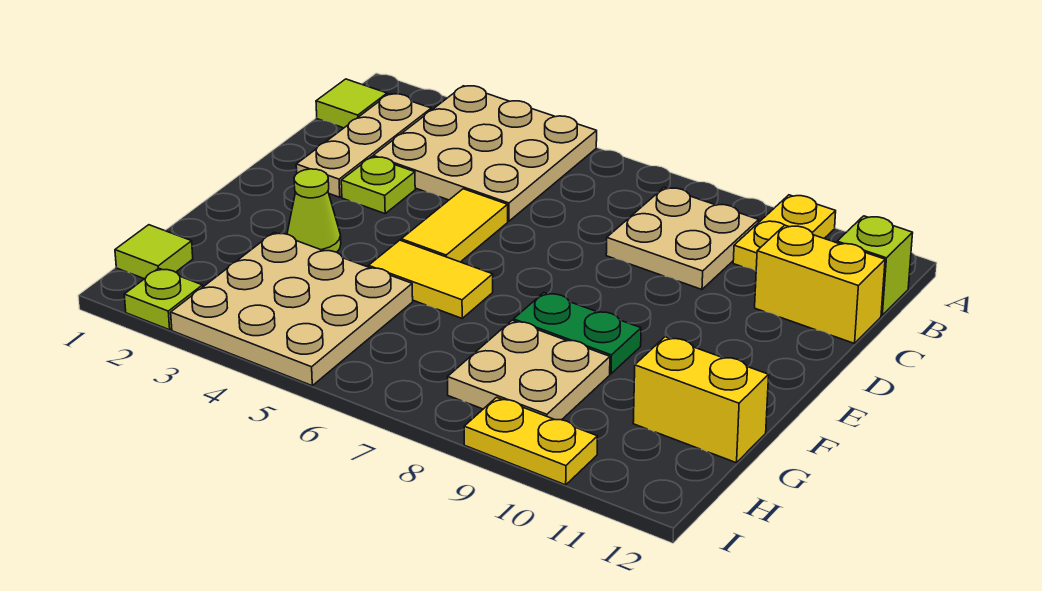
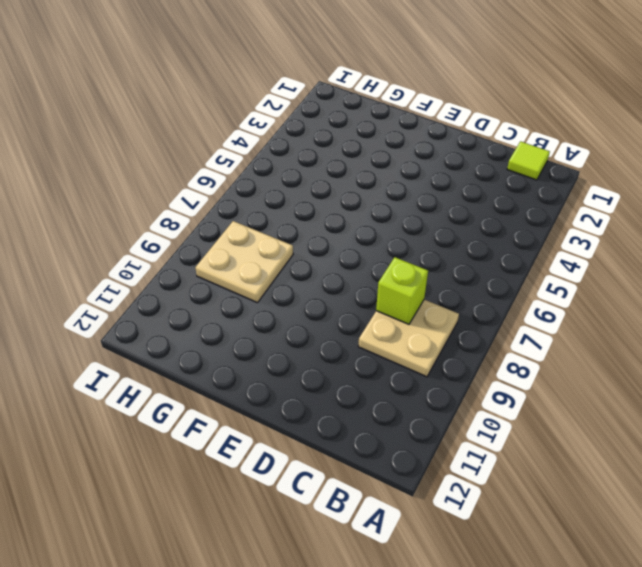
lime brick C8 level 2 -> lime brick B12 level 1
none -> tan plate A3:C5 level 1
none -> yellow plate A10:B10 level 1
none -> tan plate B2:D2 level 1

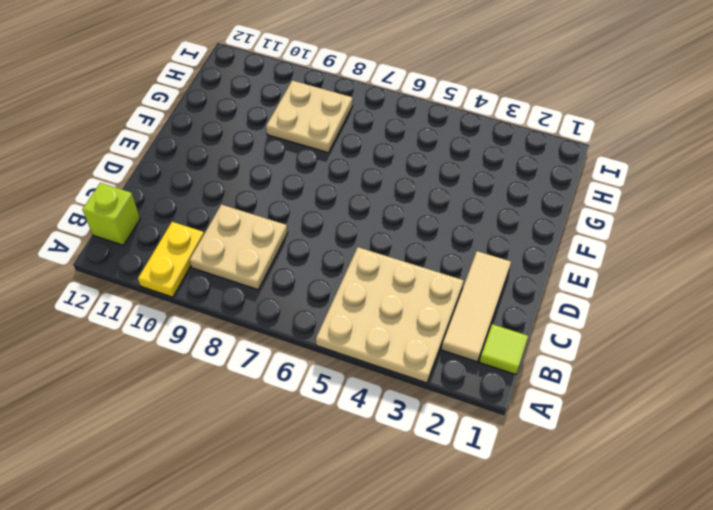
tan tile B2:D2 level 1 -> tan plate B2:D2 level 1
none -> yellow brick C11:C12 level 1
none -> lime plate D3 level 1
none -> yellow tile D5:E5 level 1

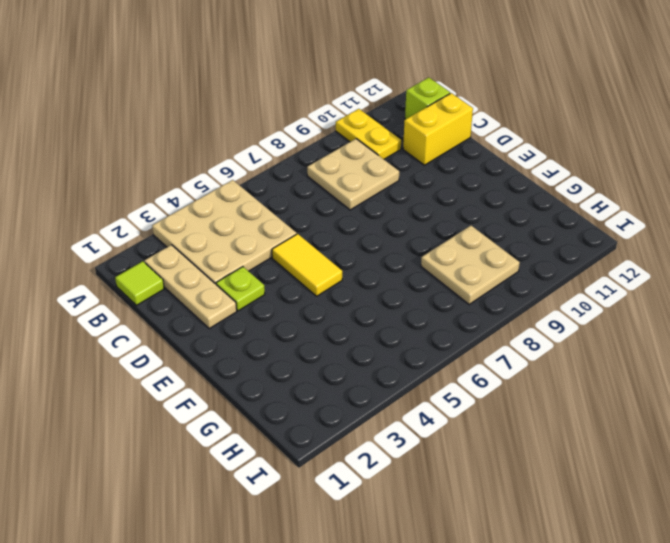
none -> lime cone F3 level 1
none -> yellow tile F5:F6 level 1
none -> green plate F8:F9 level 1

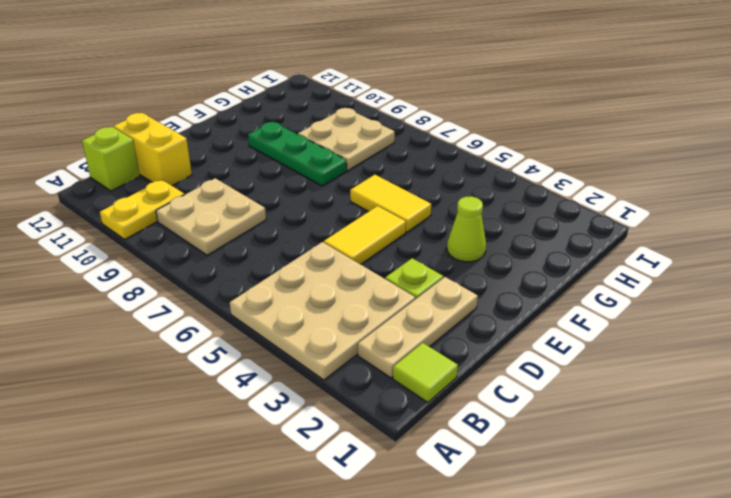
green plate F8:F10 level 1 -> green plate F8:F9 level 1
none -> tan plate G3:I5 level 1
none -> yellow brick G11:G12 level 1
none -> lime tile H1 level 1

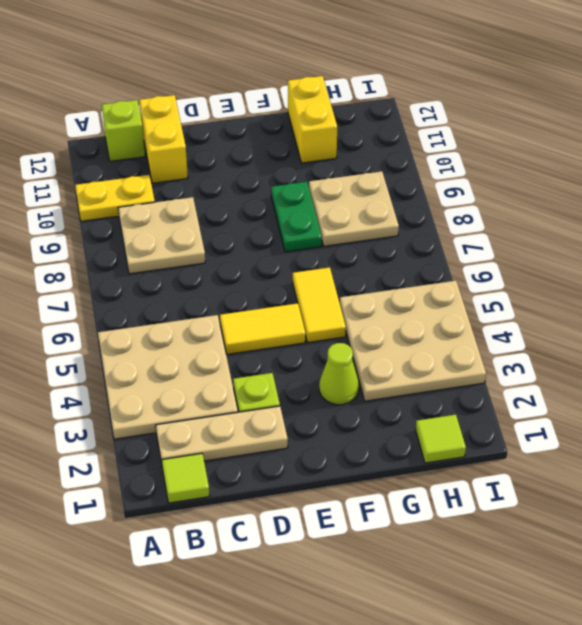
none -> lime plate I2 level 1
none -> yellow plate I9:I10 level 1

